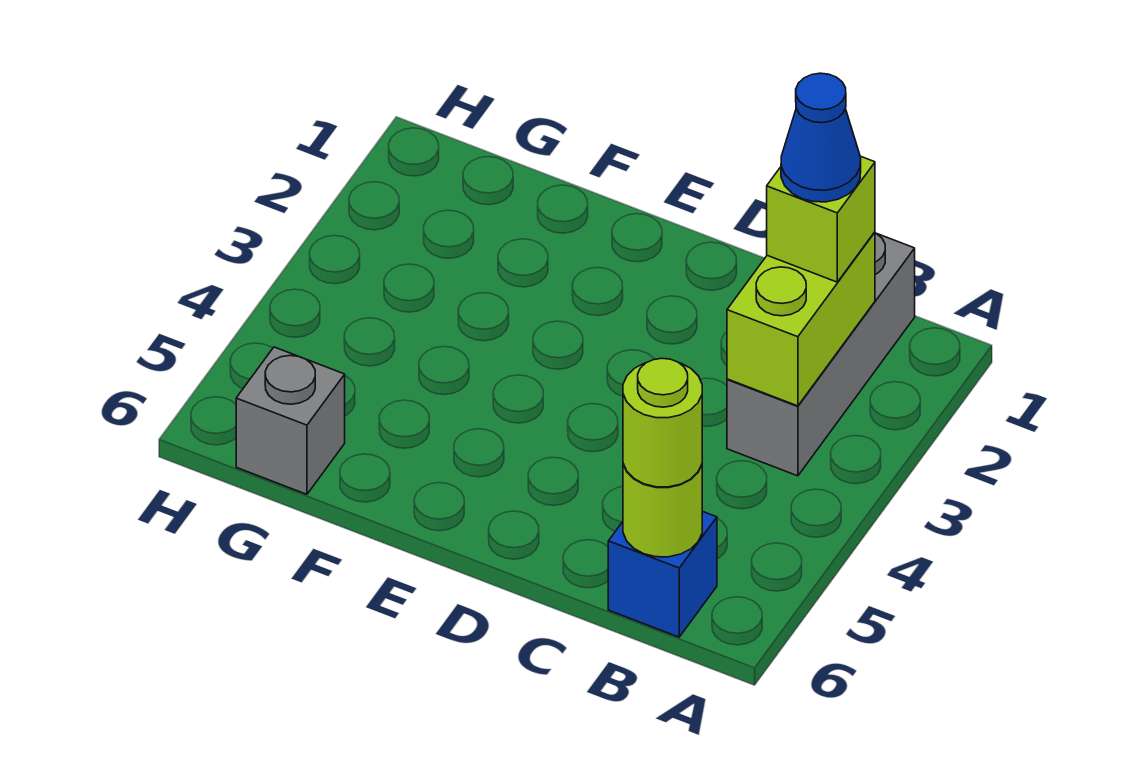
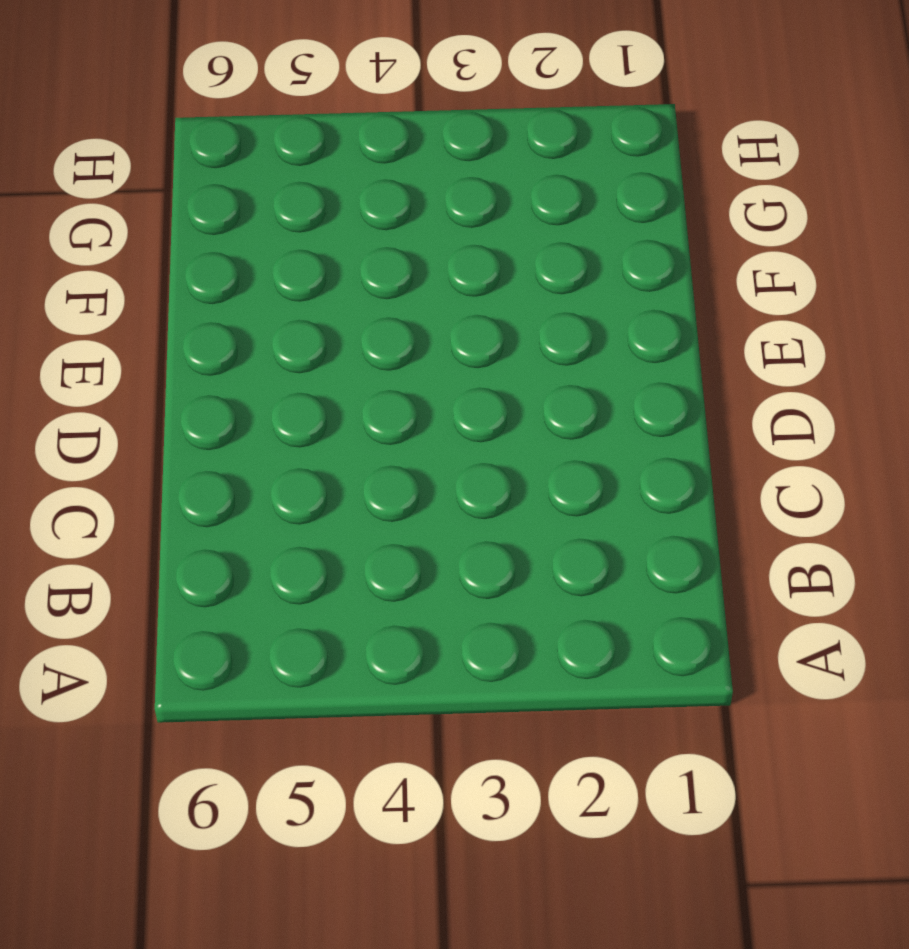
none -> grey brick B1:B3 level 1
none -> blue brick B6 level 1

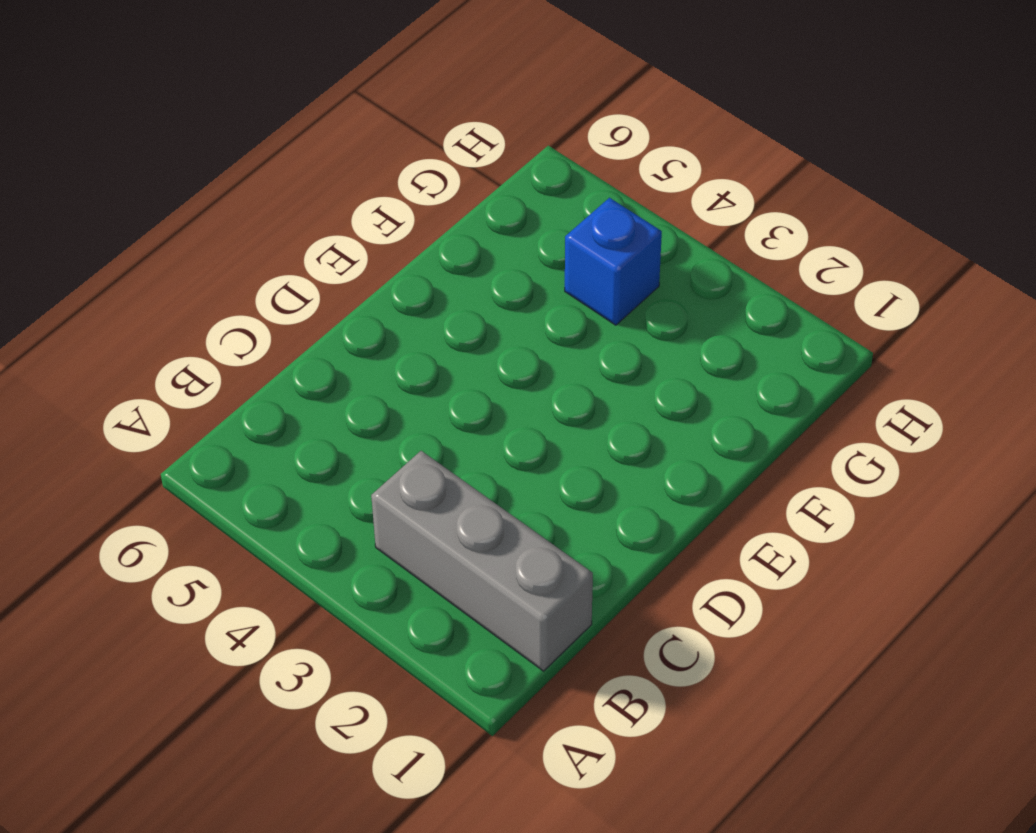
blue brick G4 level 1 -> blue brick B6 level 1
none -> grey brick G6 level 1
none -> lime brick B2:B3 level 2

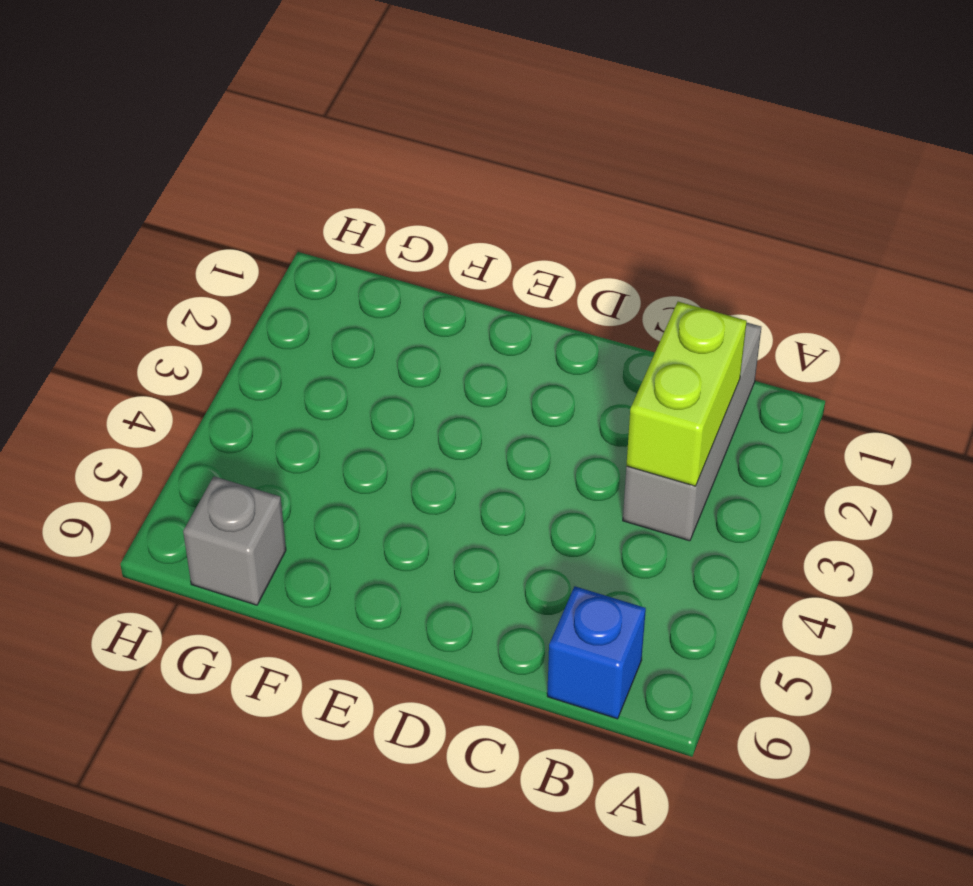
none -> lime round brick B6 level 2
none -> lime brick B2 level 3

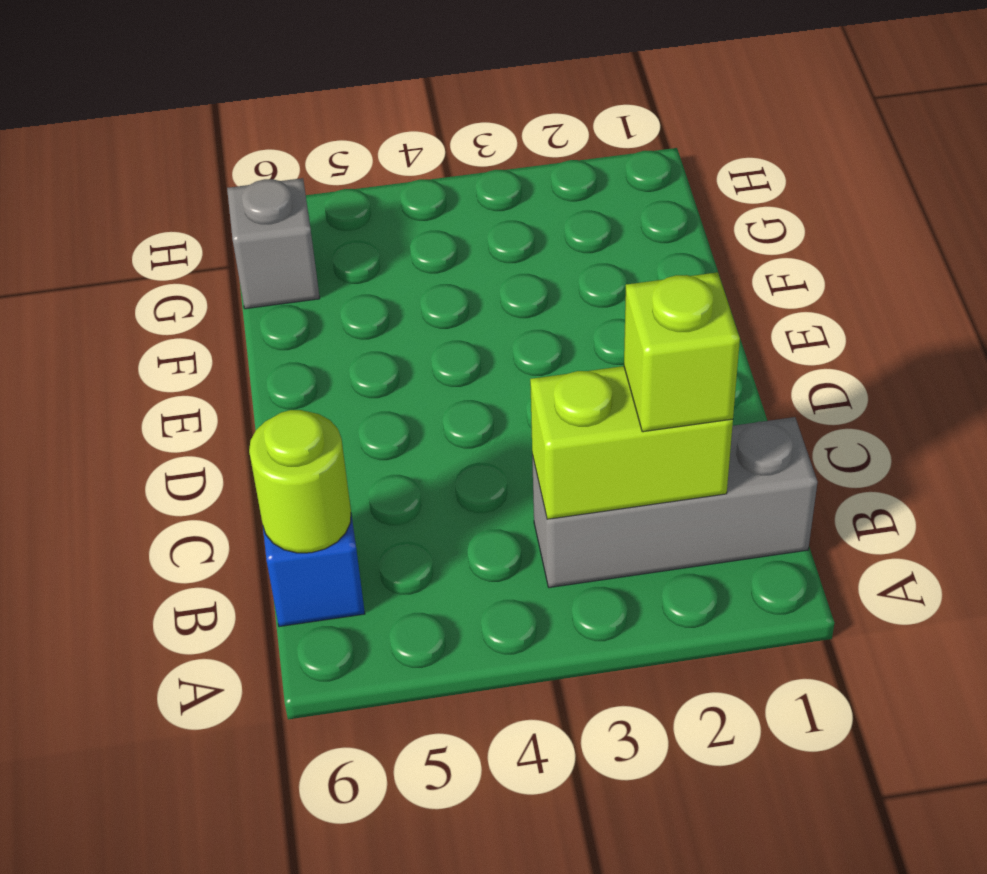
none -> lime round brick B6 level 3
none -> blue cone B2 level 4

